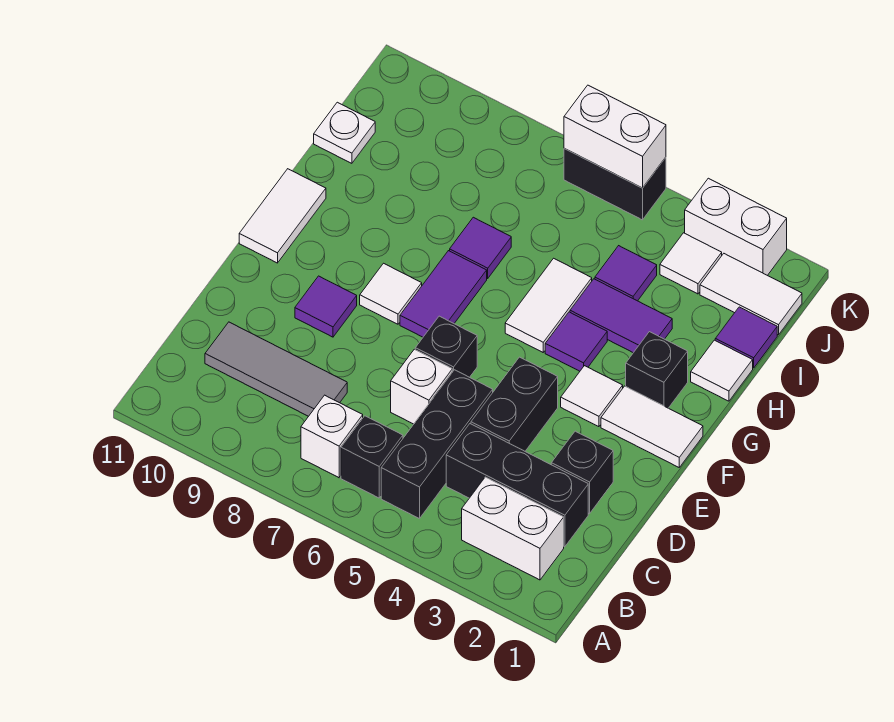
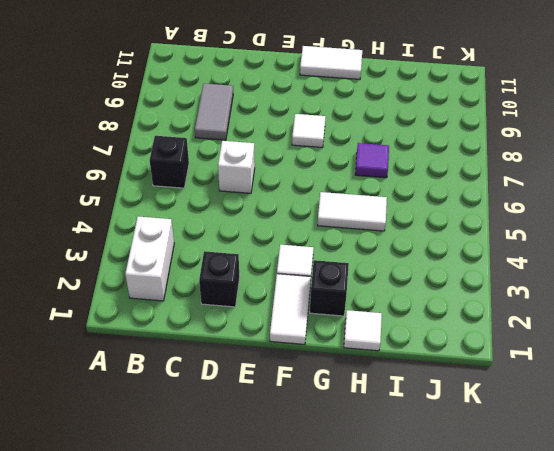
grey tile C8:C9 level 1 -> grey tile C8:C10 level 1
none -> black brick B5:D5 level 1
none -> white brick B7 level 1
none -> black brick C2:C4 level 1
none -> black brick D4:E4 level 1

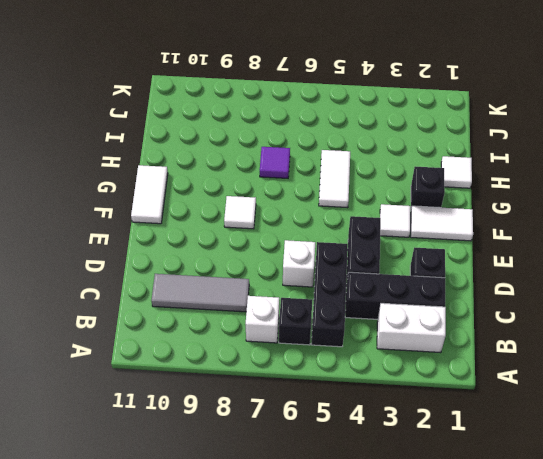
none -> black brick E6 level 1
none -> purple tile E9 level 1
none -> purple tile F7:G7 level 1
none -> purple tile G4 level 1

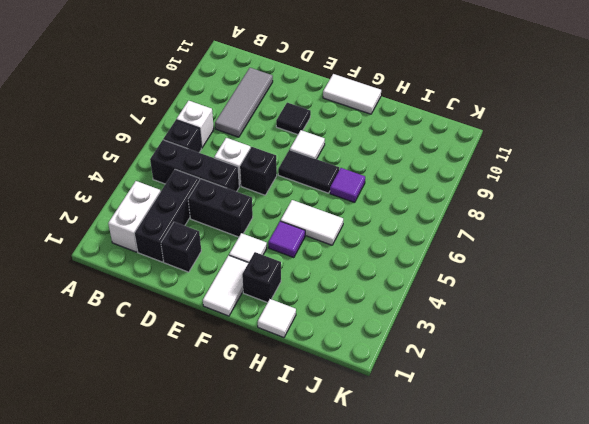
black tile E9 level 1 -> purple tile E9 level 1
black tile F7:G7 level 1 -> purple tile F7:G7 level 1
none -> purple tile H3:H4 level 1
none -> purple tile I1 level 1
none -> purple tile I4 level 1
none -> white plate I11 level 1

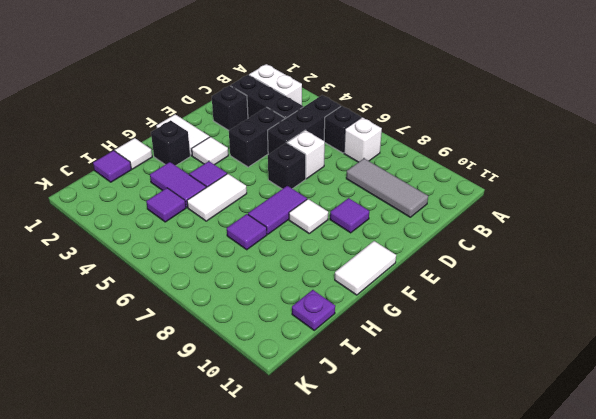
purple plate I11 level 1 -> white plate I11 level 1
none -> white tile J1:J2 level 1
none -> white tile J3 level 1
none -> white brick K2:K3 level 1
none -> black brick K5:K6 level 1

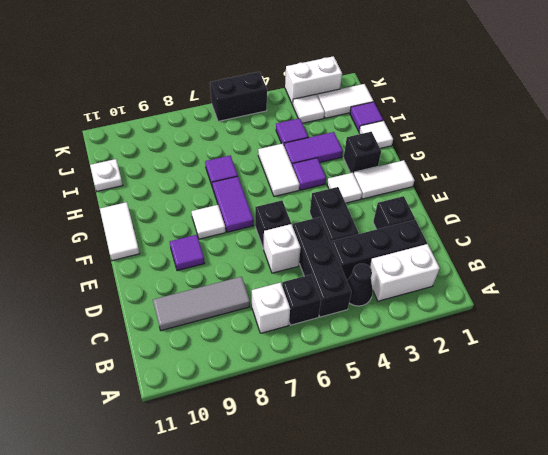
black cone B4 level 1 -> none
none -> white brick K5:K6 level 2

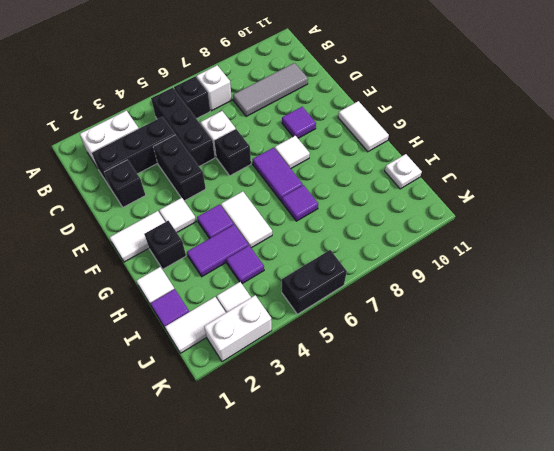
none -> white brick K5:K6 level 2

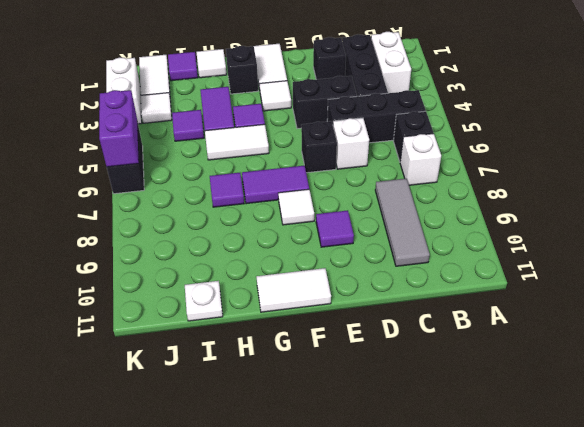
purple brick K5:K6 level 2 -> white brick K5:K6 level 2

